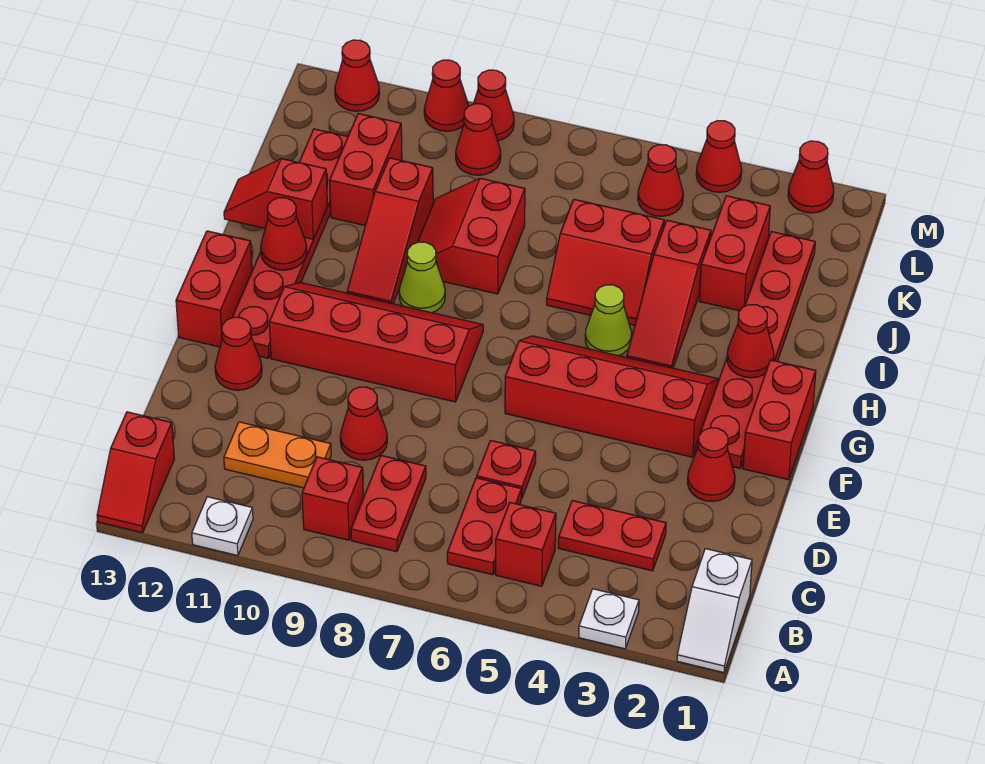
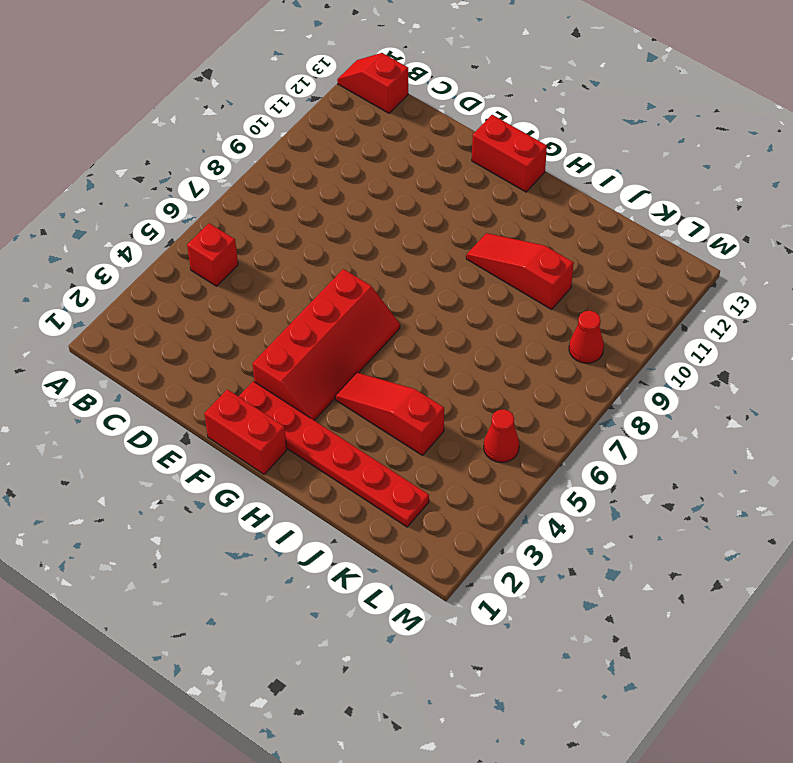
none -> white slope A1:B1 level 1 top B
none -> white plate A3 level 1
none -> white plate A11 level 1
none -> red plate B6:C6 level 1

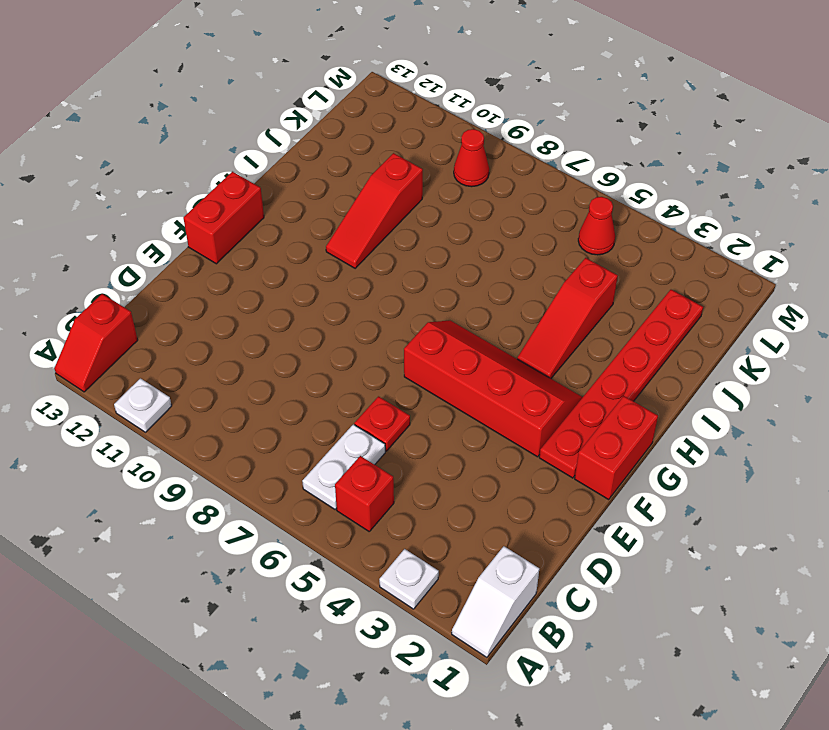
white plate B6:C6 level 1 -> red plate B6:C6 level 1
none -> red plate B8:C8 level 1
none -> red brick B9 level 1
none -> red plate C3:C4 level 1
none -> orange plate C10:C11 level 1

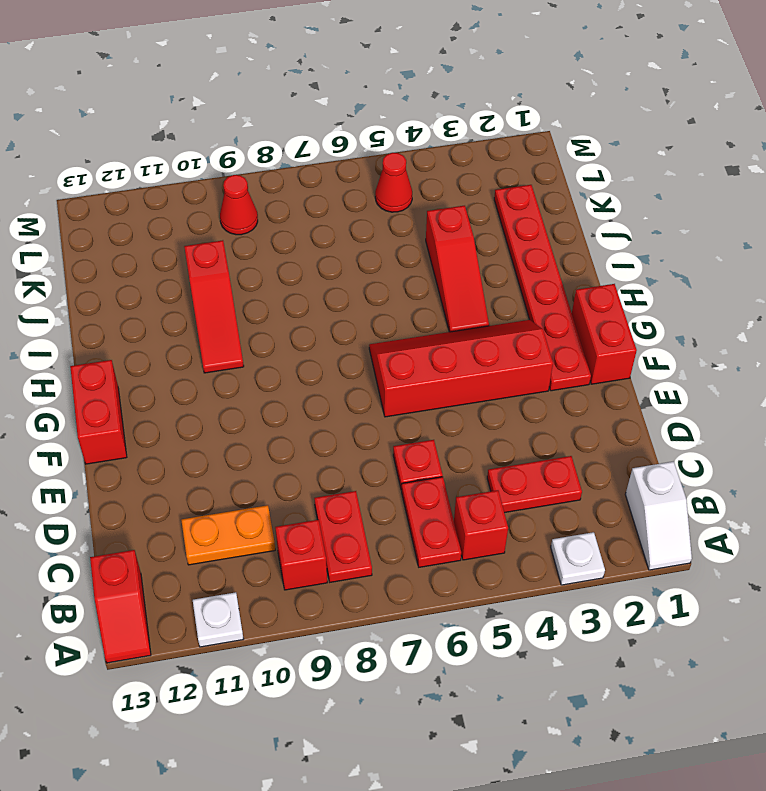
none -> red cone D9 level 1
none -> red cone E2 level 1
none -> red cone E12 level 1
none -> red slope F8:G11 level 1 top F

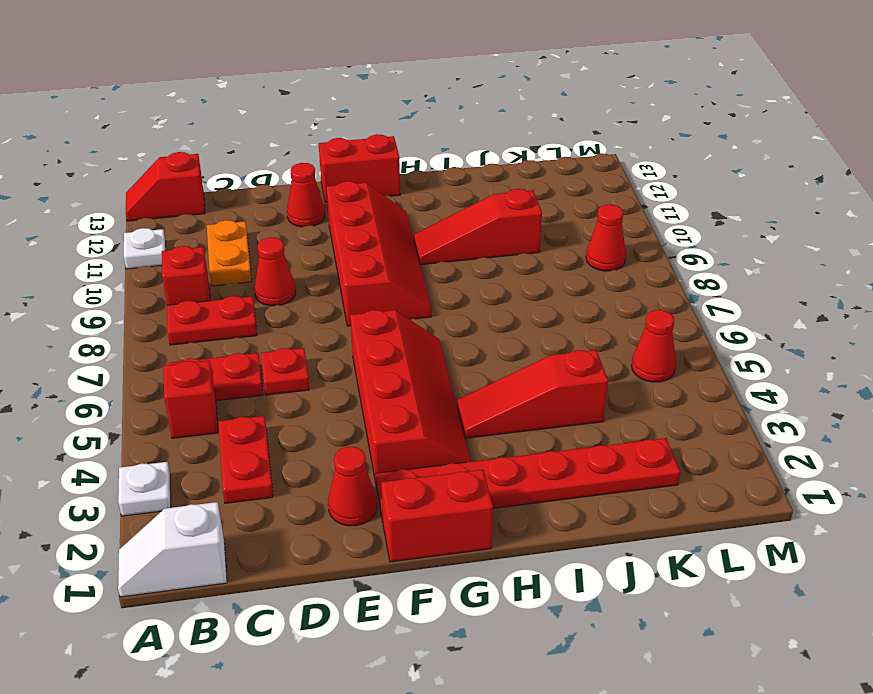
none -> red plate F12:K12 level 1
none -> lime cone H5 level 1
none -> lime cone H9 level 1
none -> red slope I5:J6 level 1 top J

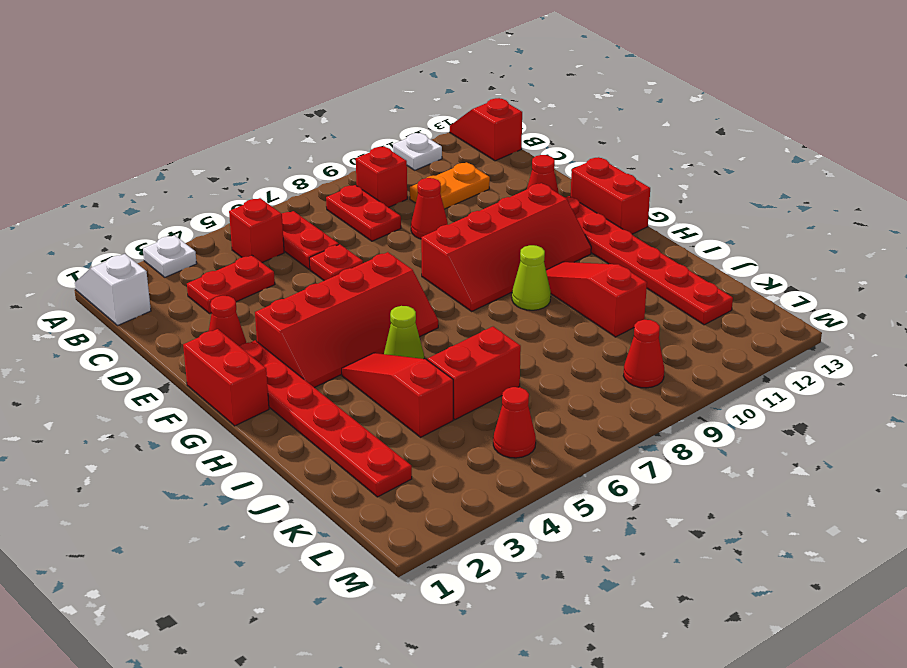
none -> red slope I8:J9 level 1 top 8
none -> red brick J3:K3 level 1
none -> red brick J11:K11 level 1
none -> red cone M2 level 1

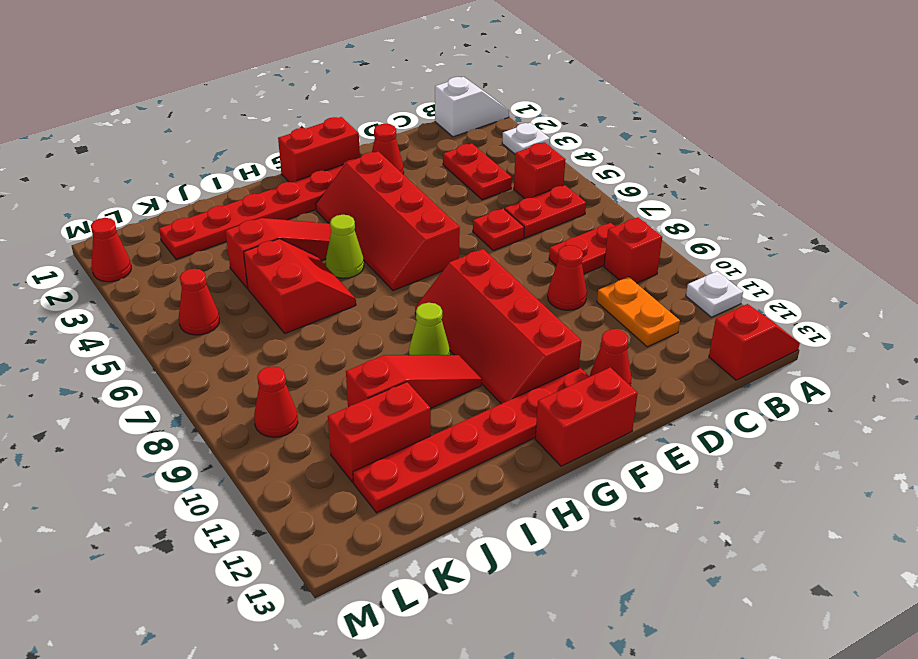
none -> red slope I8:J9 level 1 top 8
none -> red brick J3:K3 level 1
none -> red cone M4 level 1
none -> red cone M9 level 1

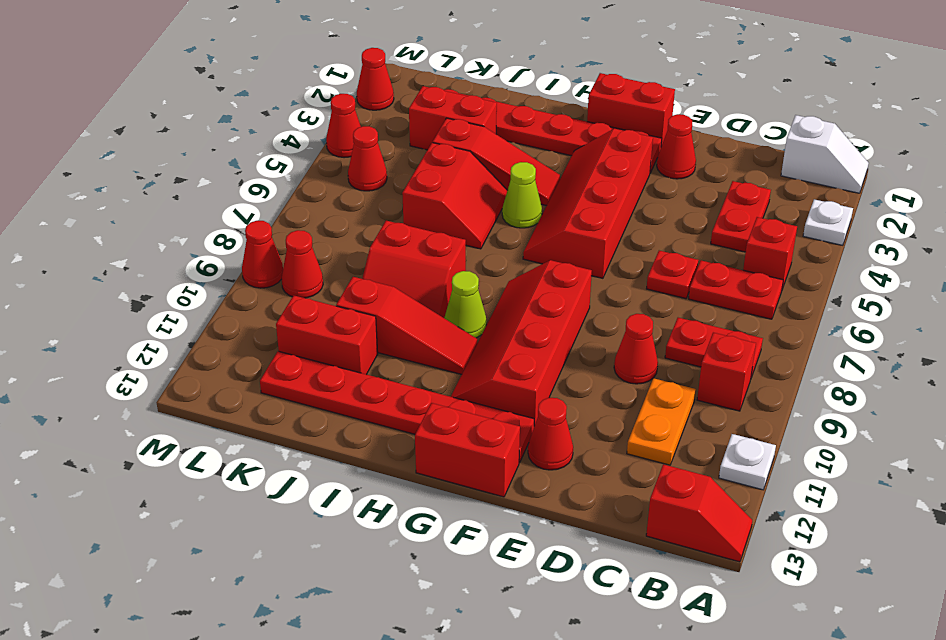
none -> red cone M10 level 1
none -> red cone M12 level 1
none -> red cone H2 level 2
none -> red cone H12 level 2

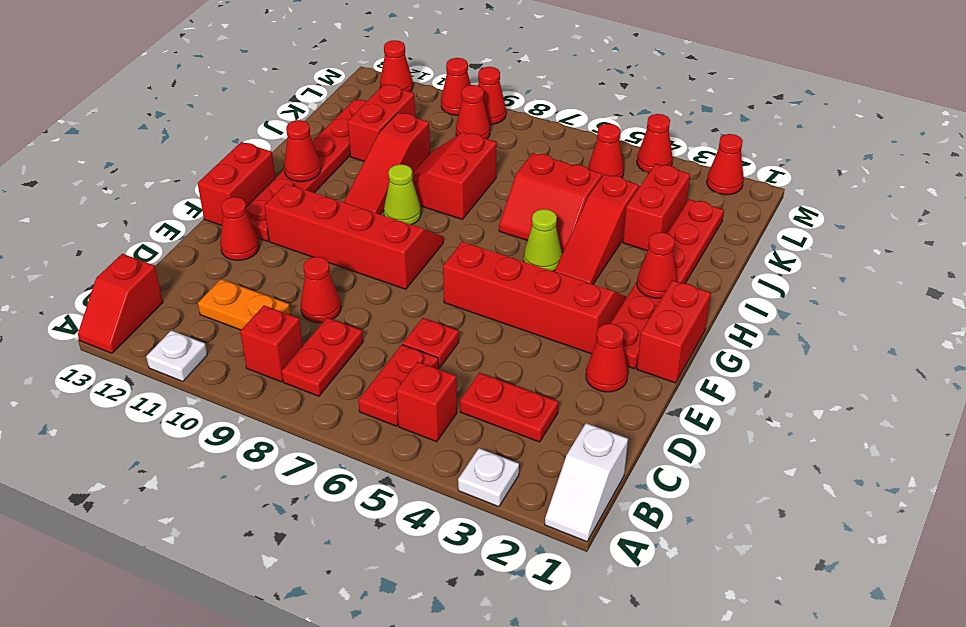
none -> red slope I12:I13 level 2 top 12

